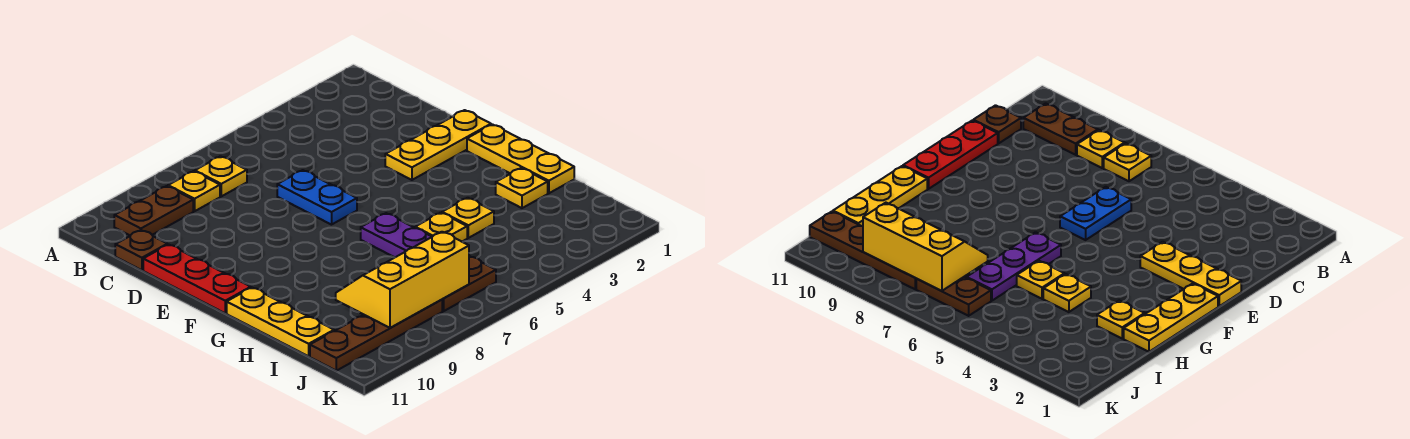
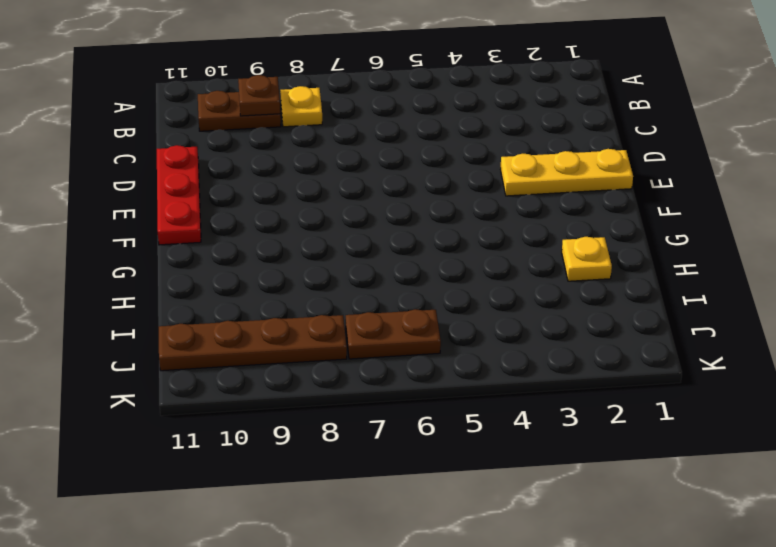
brown plate B9 level 2 -> brown plate C11 level 1
none -> yellow plate B7 level 1
none -> blue plate D6:E6 level 1
none -> yellow plate F1:H1 level 1

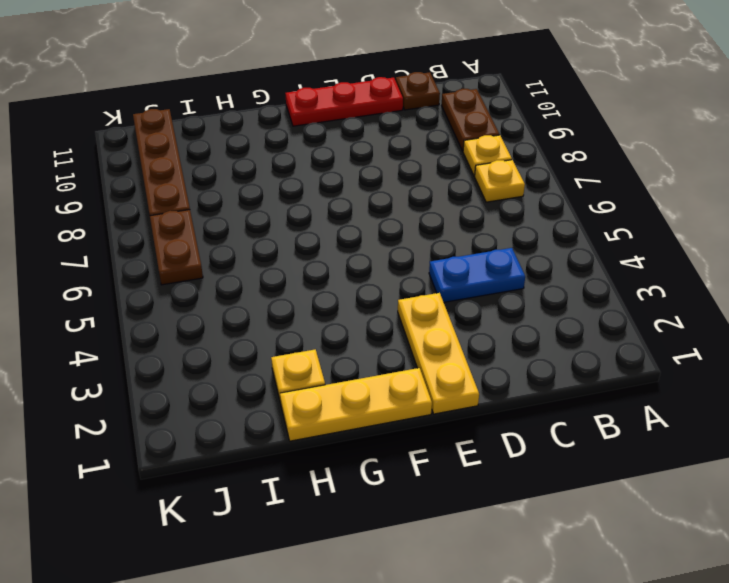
blue plate C4:D4 level 1 -> blue plate D6:E6 level 1
none -> purple plate G6:I6 level 1
none -> yellow plate G11:I11 level 1
none -> yellow plate H4 level 1

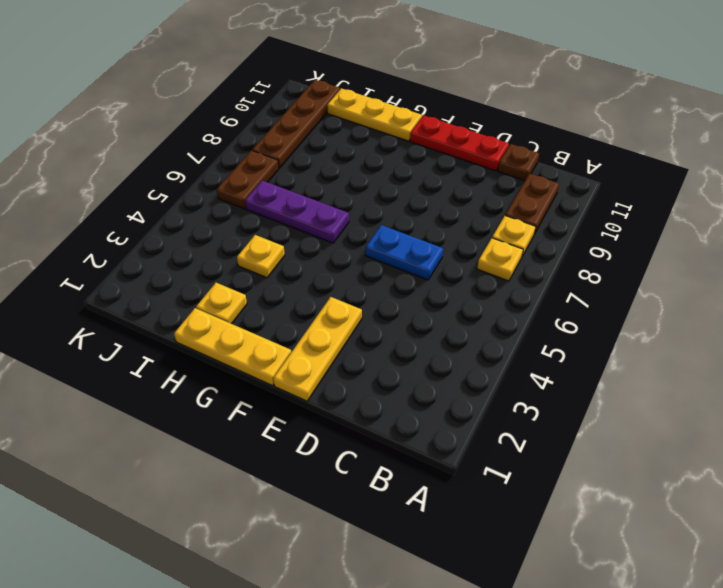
none -> yellow plate H5 level 1
none -> yellow slope I7:J9 level 2 top J

